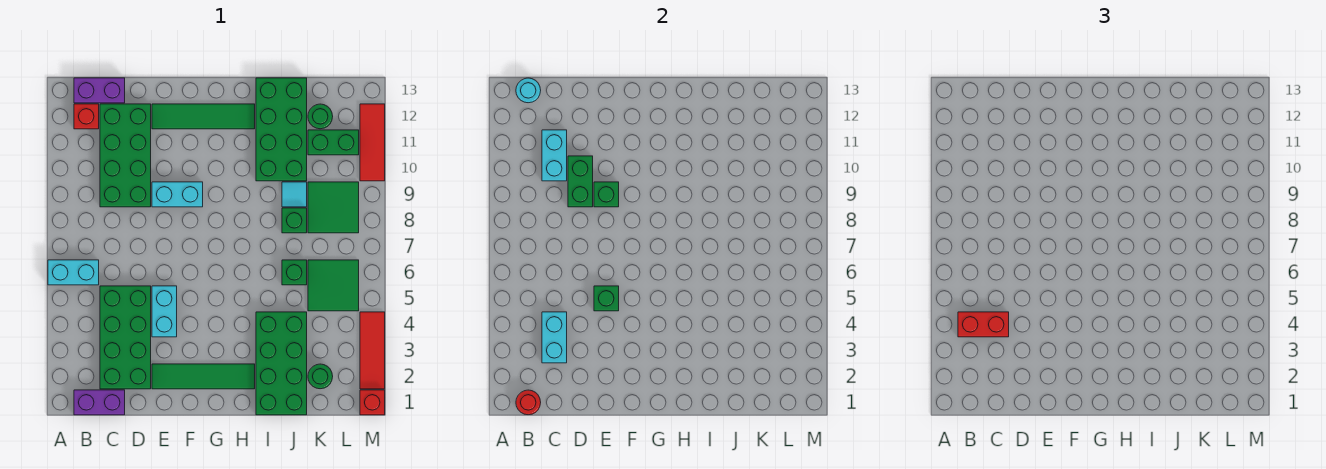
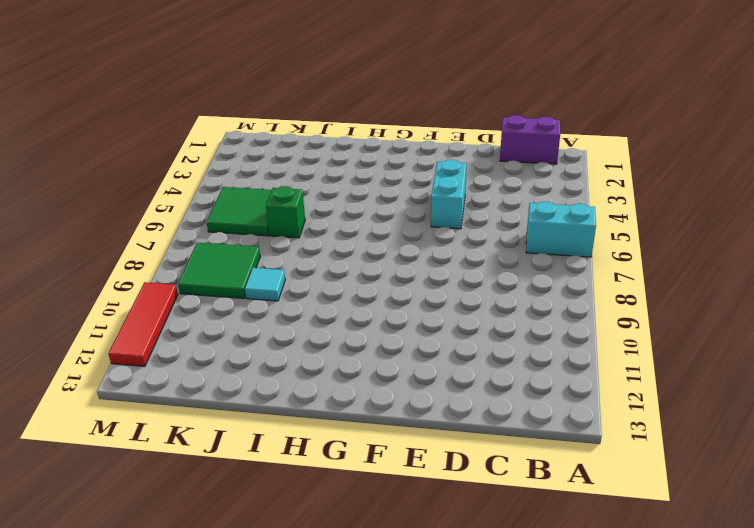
none -> red brick B12 level 1
none -> purple brick B13:C13 level 1
none -> green brick C2:D5 level 1
none -> green brick C9:D12 level 1

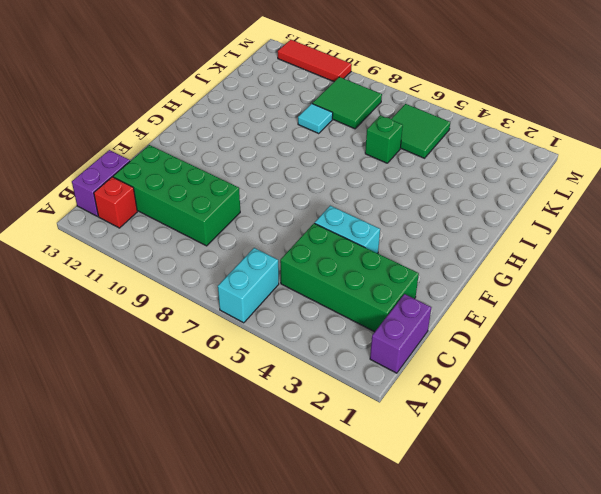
none -> green tile E2:H2 level 1
none -> cyan brick E9:F9 level 1
none -> green tile E12:H12 level 1
none -> green brick I1:J4 level 1

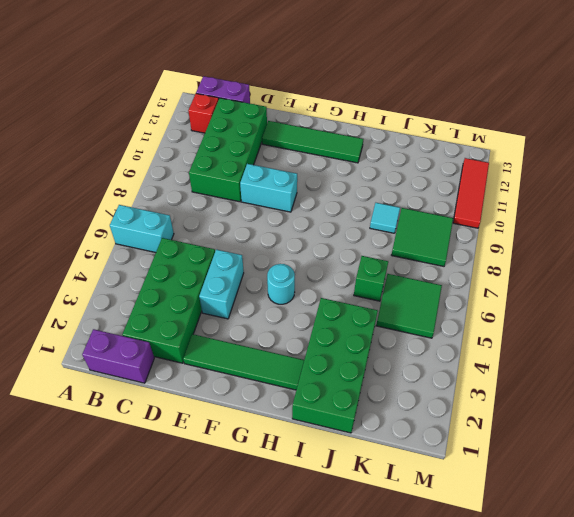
cyan round brick G5 level 1 -> cyan round brick B13 level 2
none -> green brick I10:J13 level 1
none -> green brick J8 level 1
none -> green round brick K2 level 1
none -> green brick K11:L11 level 1

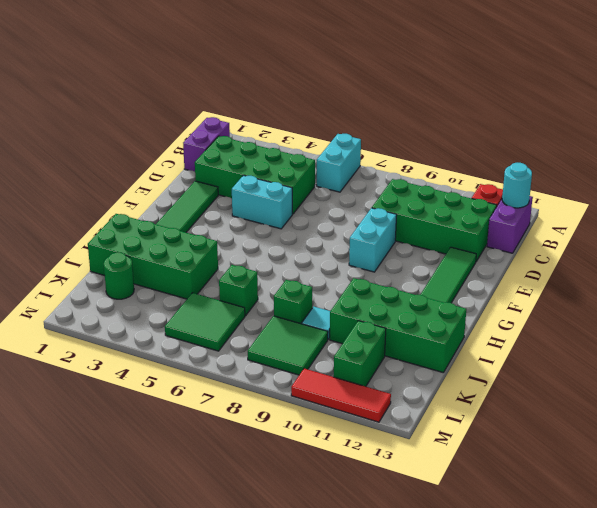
none -> green round brick K12 level 1
none -> red brick M1 level 1
none -> red tile M2:M4 level 1
none -> red round brick B1 level 2

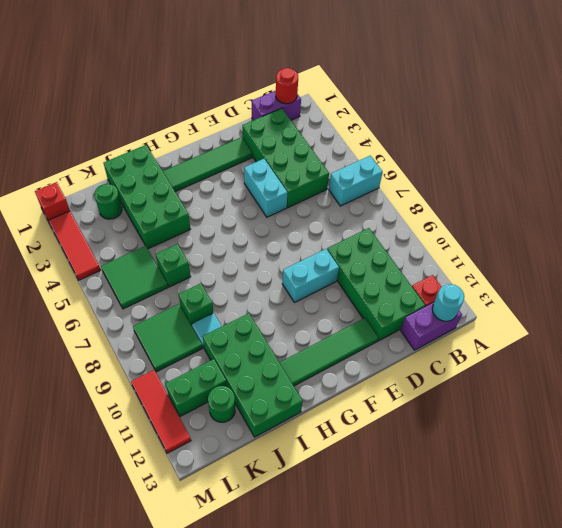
none -> cyan brick C3:C4 level 2
none -> cyan brick C10:C11 level 2
none -> green brick D9:D10 level 2
none -> green brick E5 level 2

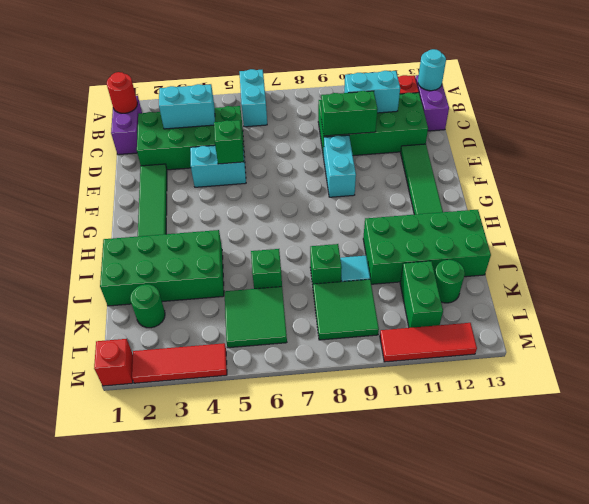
none -> green brick E9 level 2
none -> red brick B4:C4 level 3

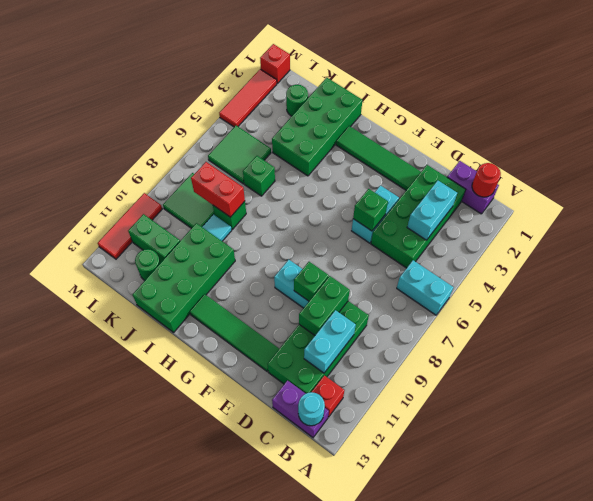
red brick J8:K8 level 2 -> red brick B4:C4 level 3

